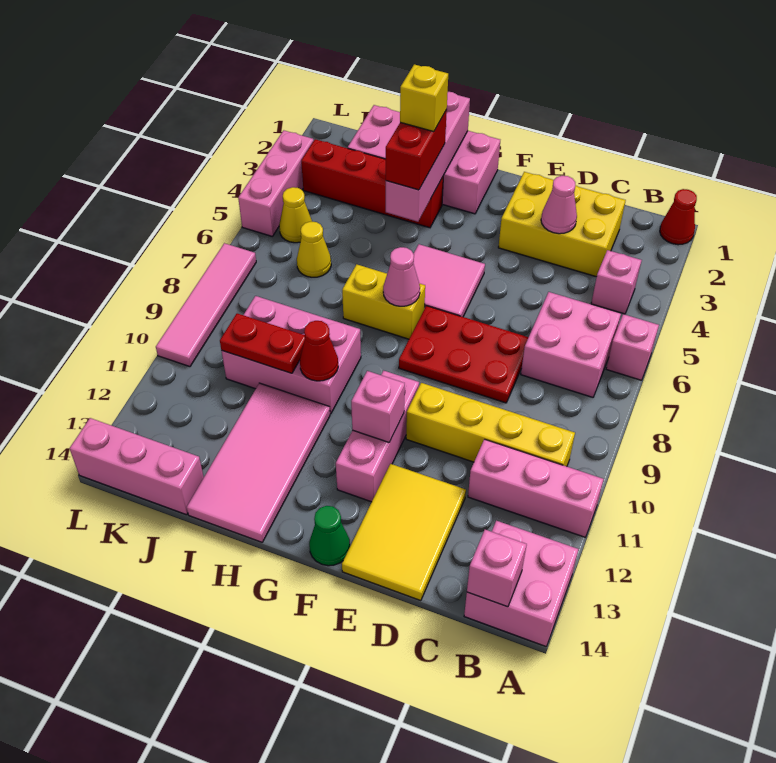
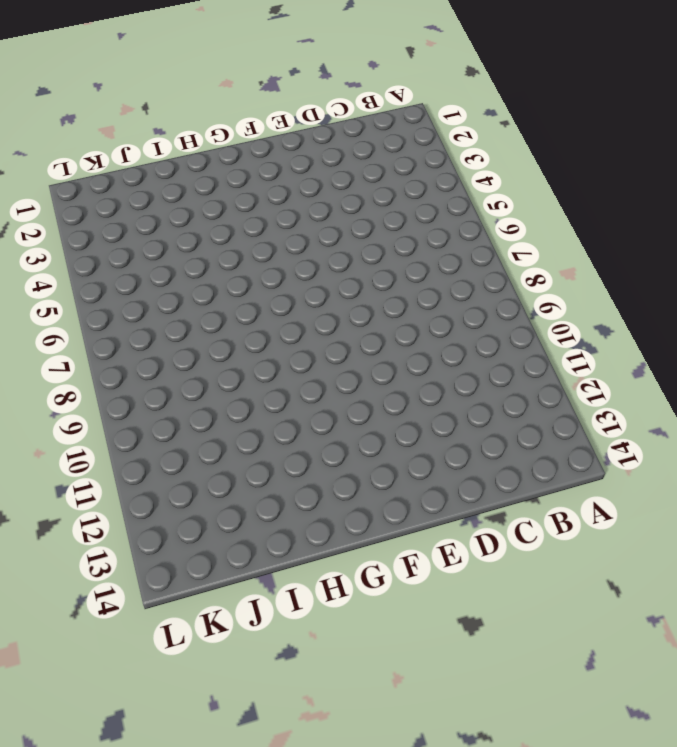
none -> red cone A1 level 1
none -> pink brick A6 level 1
none -> pink brick A11:C11 level 1
none -> pink brick A13:B14 level 1

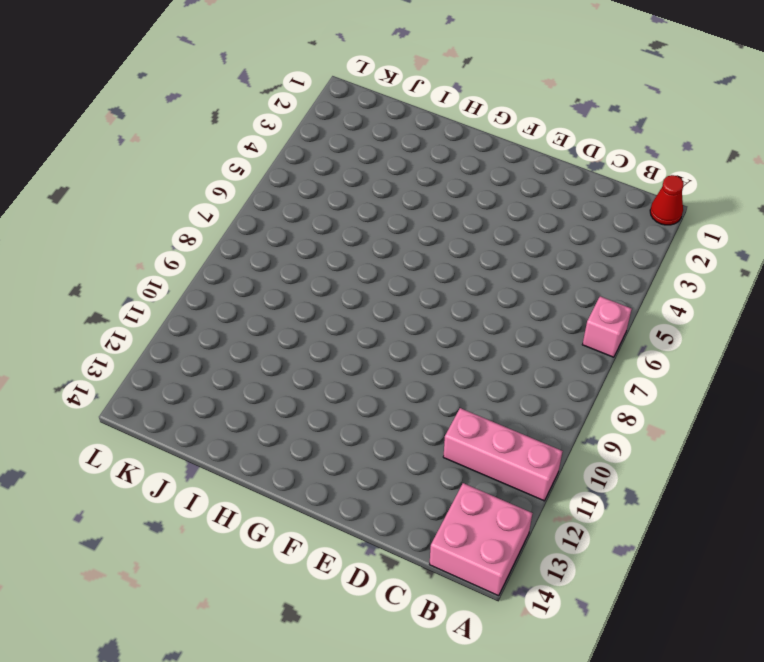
none -> pink brick B4 level 1
none -> pink brick B6:C7 level 1
none -> yellow brick B10:E10 level 1
none -> yellow brick C2:E3 level 1

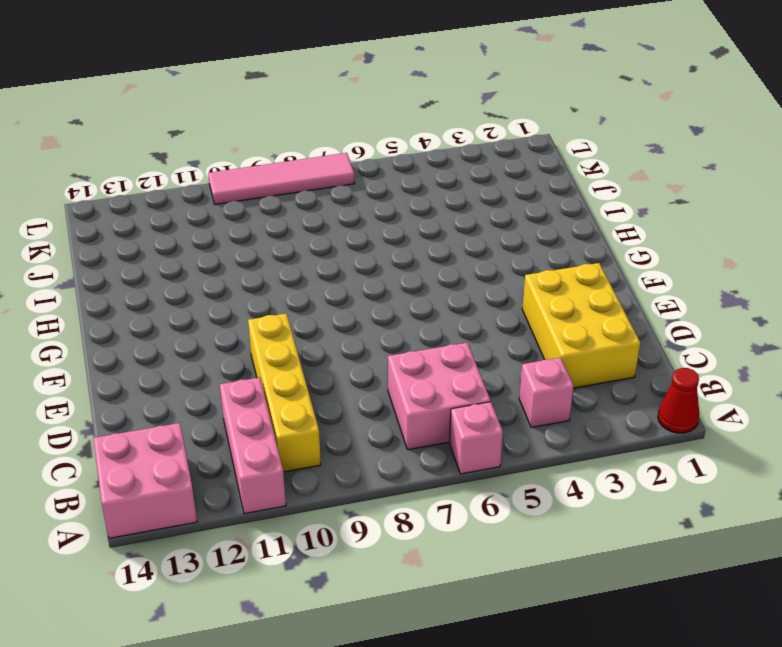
none -> red plate D7:F8 level 1
none -> yellow tile D12:E14 level 1
none -> pink tile F5:G6 level 1
none -> pink brick F10:F12 level 1

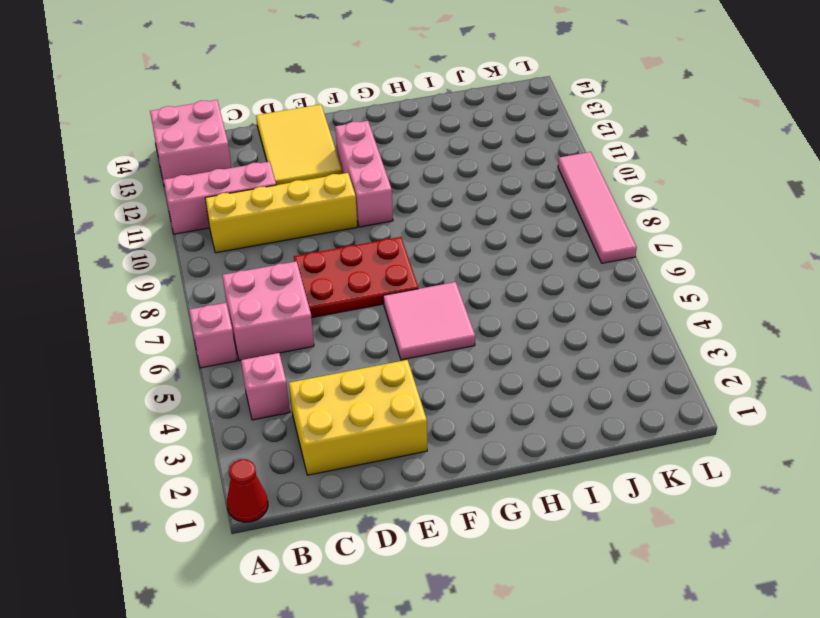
none -> green cone F14 level 1
none -> pink brick G1:J2 level 1
none -> yellow brick G7:H7 level 1
none -> red brick H3:K3 level 1

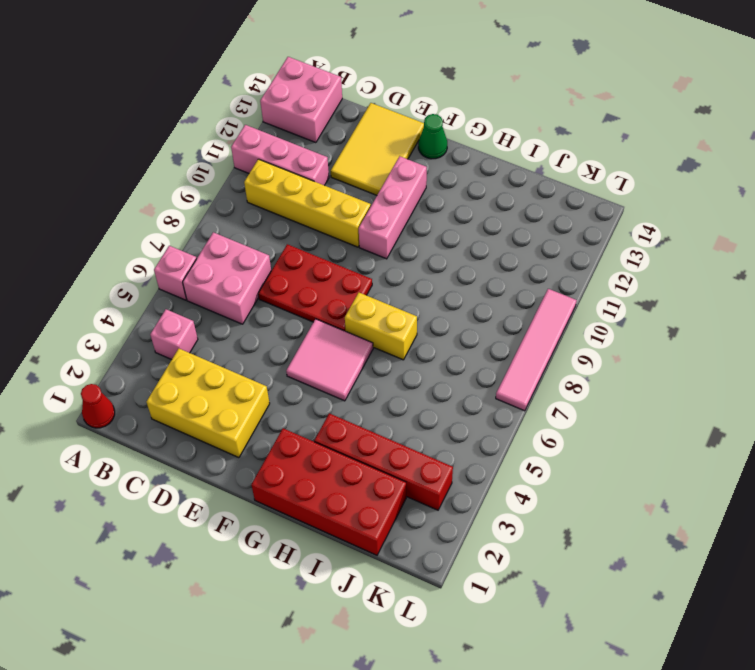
red brick G1:J2 level 1 -> pink brick G1:J2 level 1
none -> pink brick H9:J10 level 1
none -> pink tile H11:I14 level 1
none -> yellow cone J6 level 1
none -> pink brick J14:L14 level 1

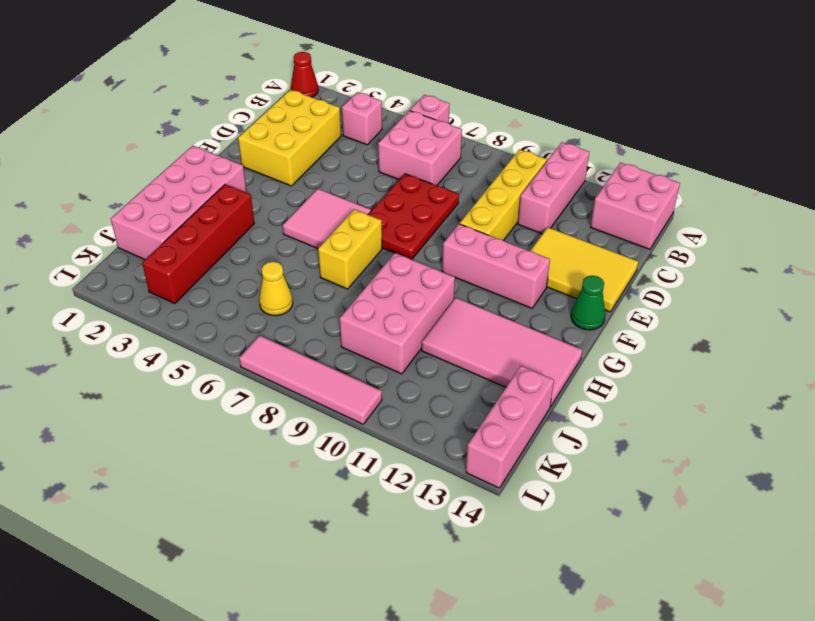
none -> yellow cone K5 level 1
none -> pink brick L3:L5 level 1
none -> pink brick B14 level 2
none -> pink cone D3 level 2

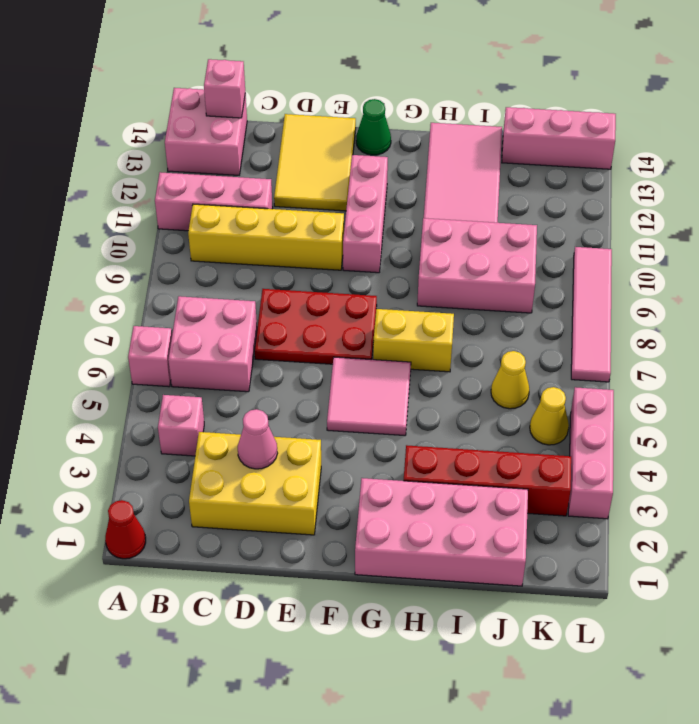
none -> pink brick F11 level 2
none -> pink cone G7 level 2
none -> pink brick H1:H4 level 2
none -> red cone H10 level 2

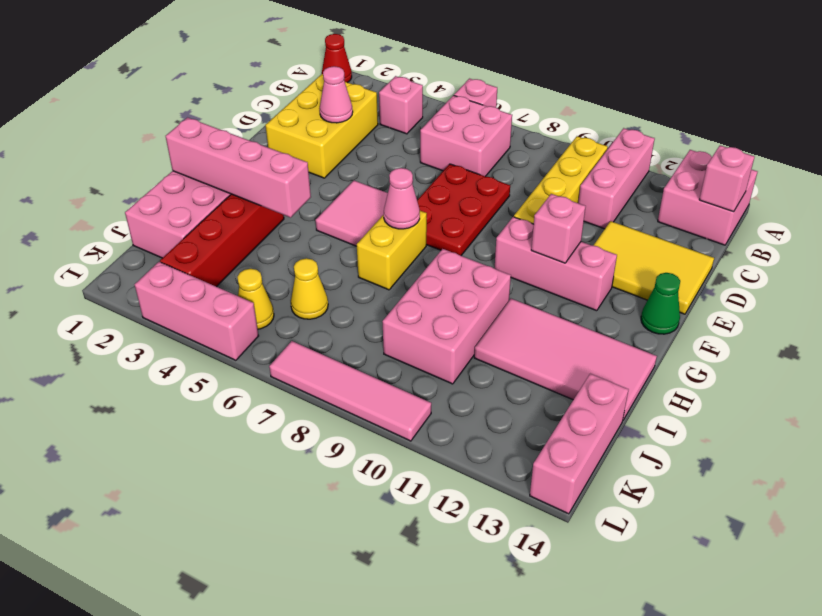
none -> red cone H10 level 2
none -> red plate I10:J10 level 2
none -> red brick H3:H4 level 3
none -> yellow brick H3 level 4

